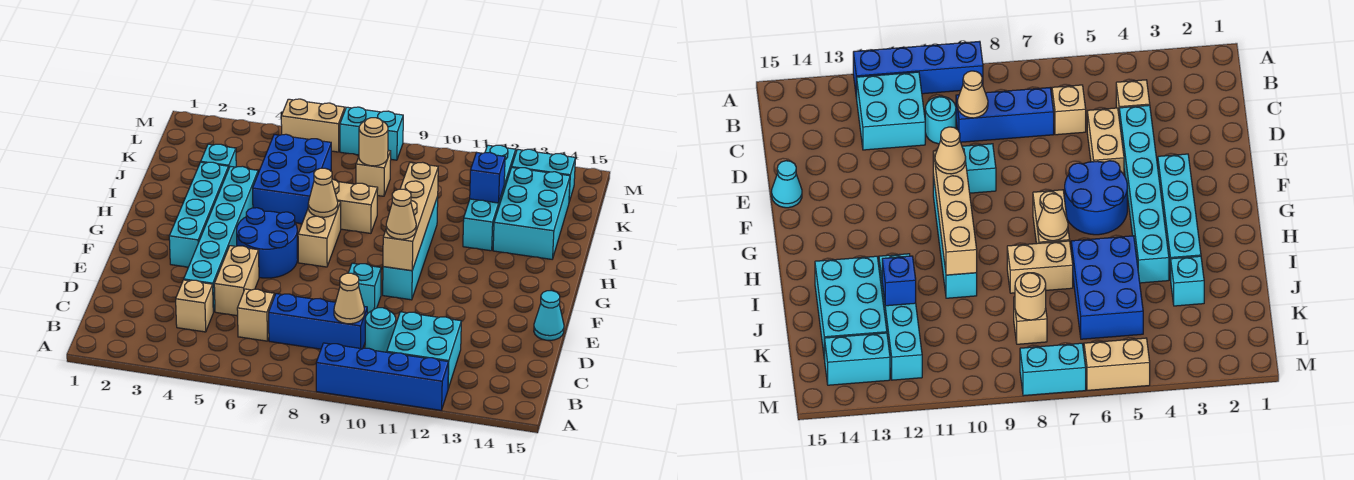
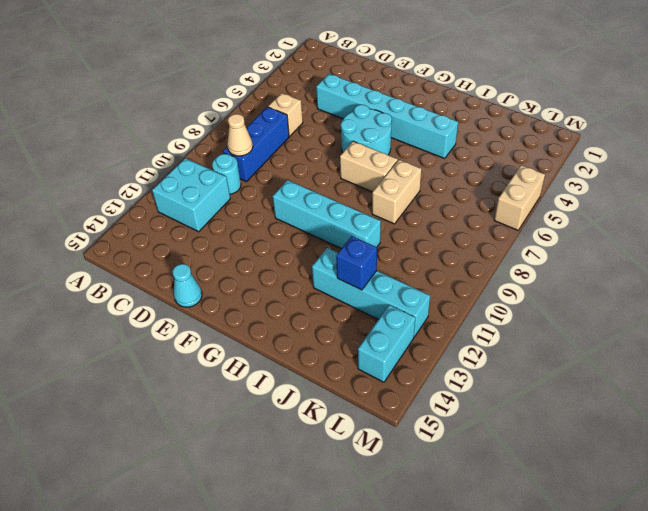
cyan round brick F5:G6 level 1 -> blue round brick F5:G6 level 1
none -> blue brick A9:A12 level 1
none -> tan brick C4 level 1
none -> tan brick D5:E5 level 1

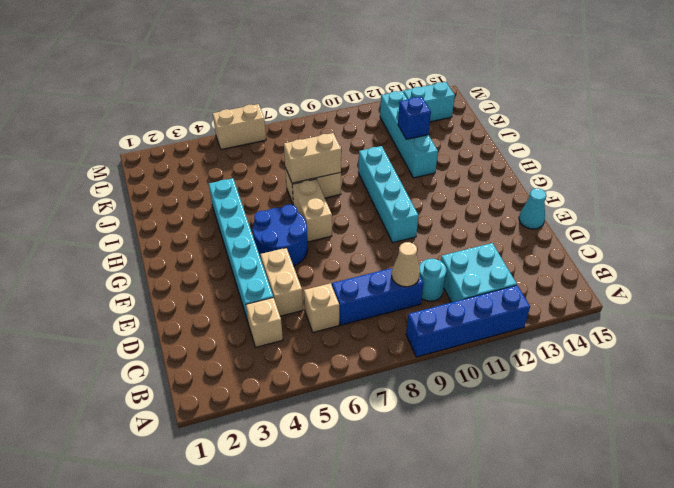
tan brick I7:I8 level 2 -> none
none -> cyan brick E9 level 1
none -> cyan brick F3:I3 level 1
none -> blue brick I5:K6 level 1

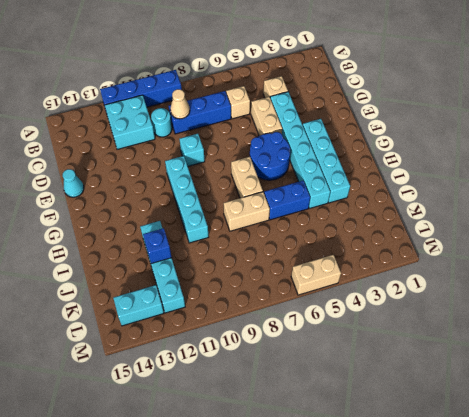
blue brick I5:I6 level 1 -> blue brick I5:K6 level 1
none -> cyan brick I13:K14 level 1
none -> cyan brick J3 level 1
none -> tan brick K8 level 1

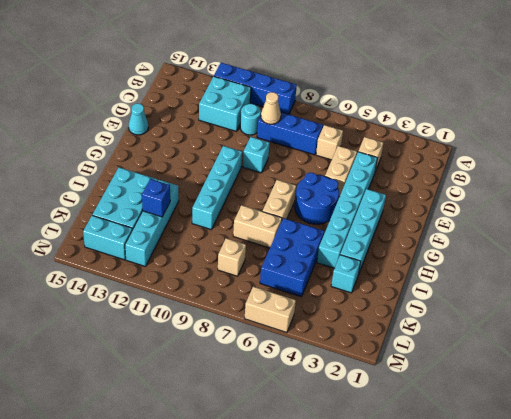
none -> cyan brick M7:M8 level 1
none -> tan brick F10:I10 level 2
none -> tan cone H7 level 2

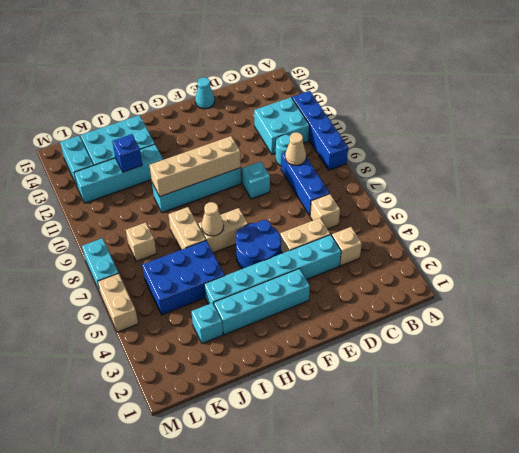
none -> tan round brick K8 level 2
none -> tan cone F10 level 3

